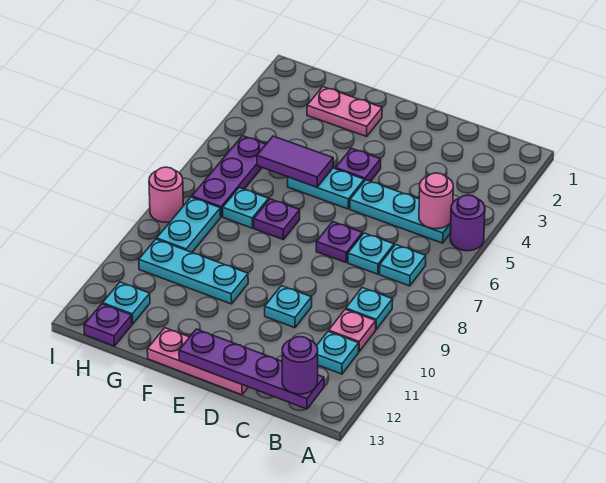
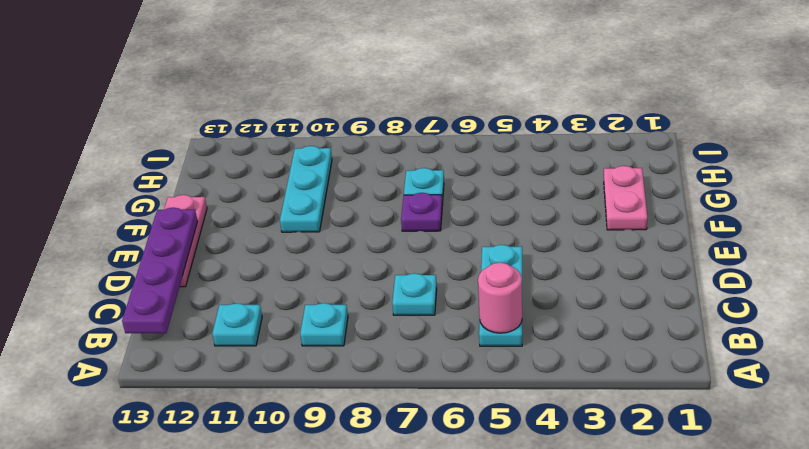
none -> purple round brick A5 level 1
none -> cyan plate B7 level 1
none -> pink plate B10 level 1

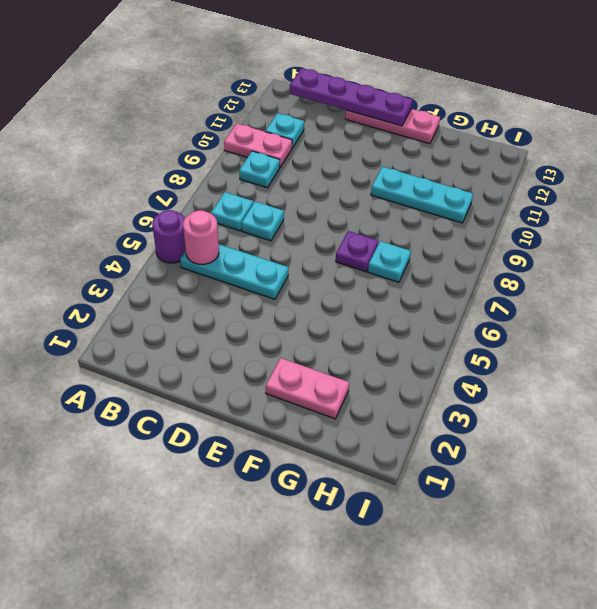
pink plate A10:B10 level 1 -> pink plate B10 level 1
none -> purple plate D7 level 1
none -> cyan plate D10 level 1
none -> purple plate E4 level 1

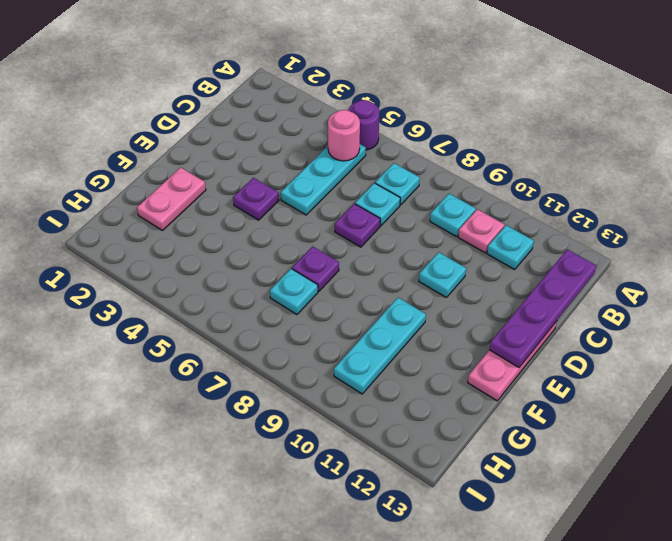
none -> cyan plate E5:F5 level 1
none -> purple plate H5:H7 level 1
none -> cyan plate H8:H9 level 1

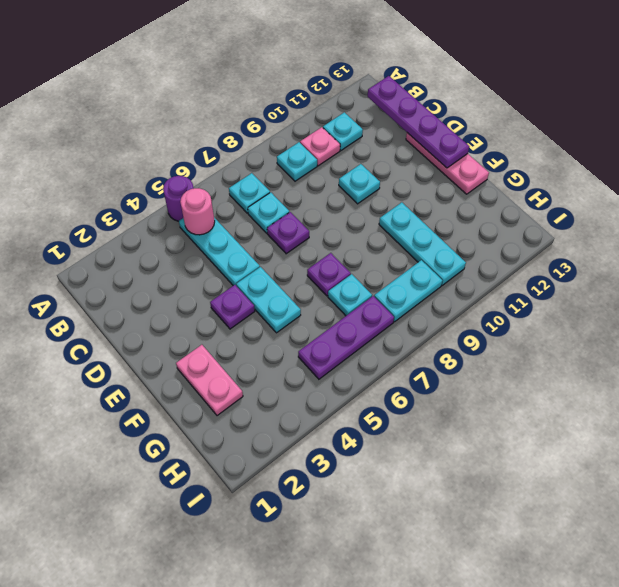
none -> cyan plate H12 level 1
none -> purple plate H13 level 1
none -> pink round brick I8 level 1

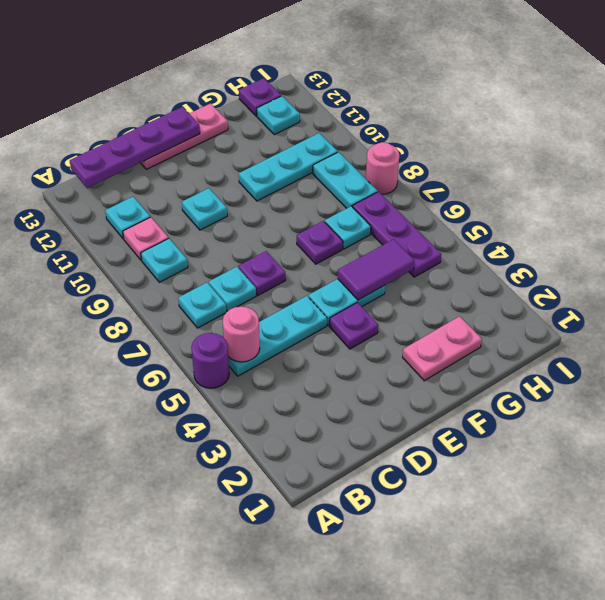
none -> purple round brick B13 level 3

